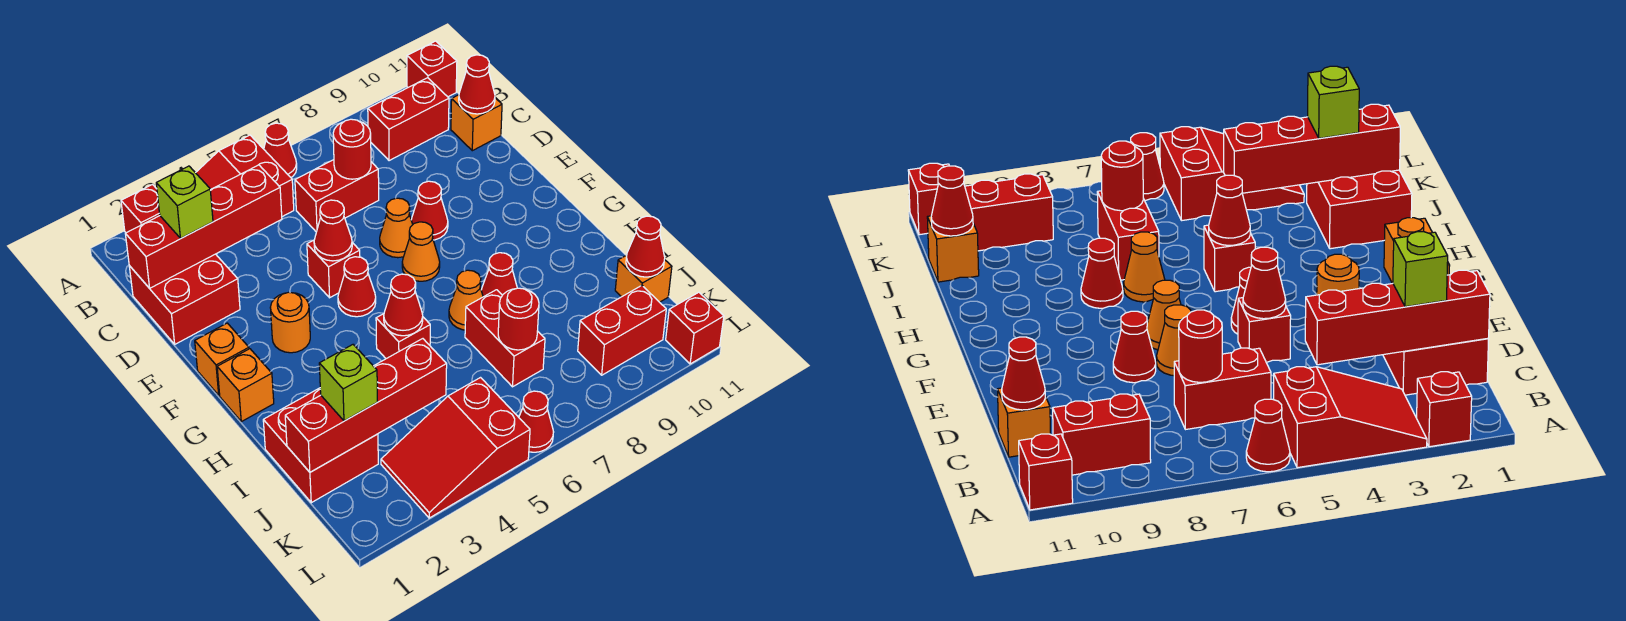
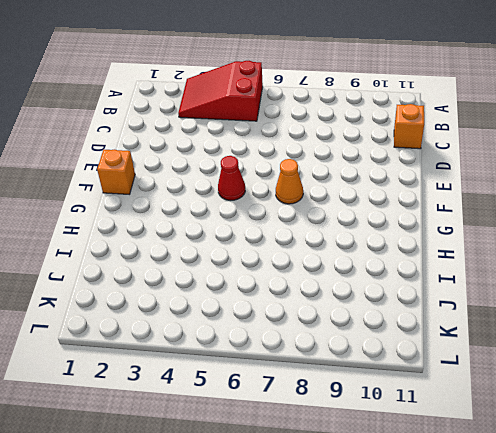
none -> red brick A2 level 1
none -> red cone A6 level 1
none -> red brick A11 level 1
none -> red brick B9:B10 level 1

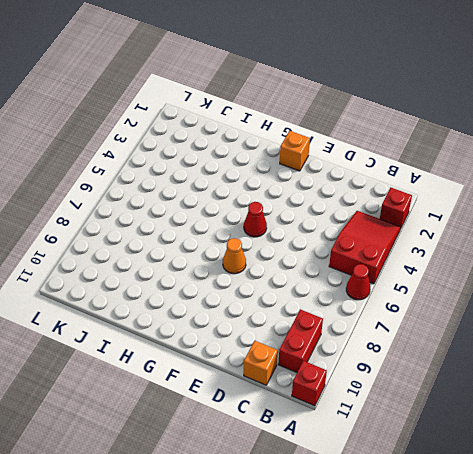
none -> red brick C1:D2 level 1
none -> red brick C6:C7 level 1
none -> red brick E5 level 1
none -> orange cone E7 level 1

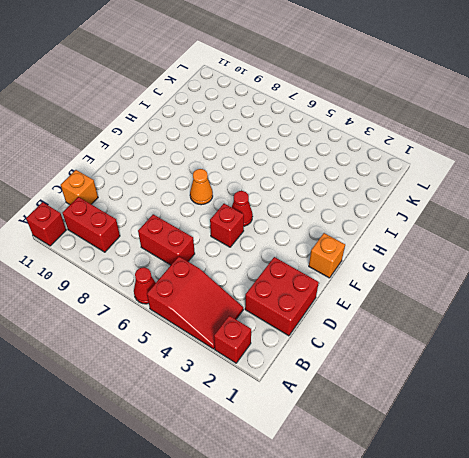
none -> orange cone E7 level 1
none -> red cone E8 level 1
none -> orange round brick F3 level 1
none -> orange brick G1 level 1

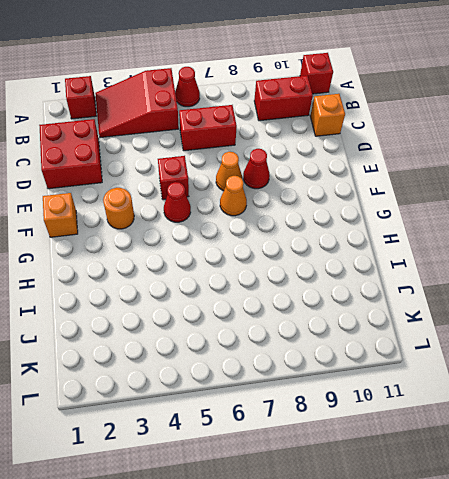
none -> orange brick G1 level 1
none -> red brick H5 level 1
none -> orange cone H7 level 1
none -> red cone H8 level 1

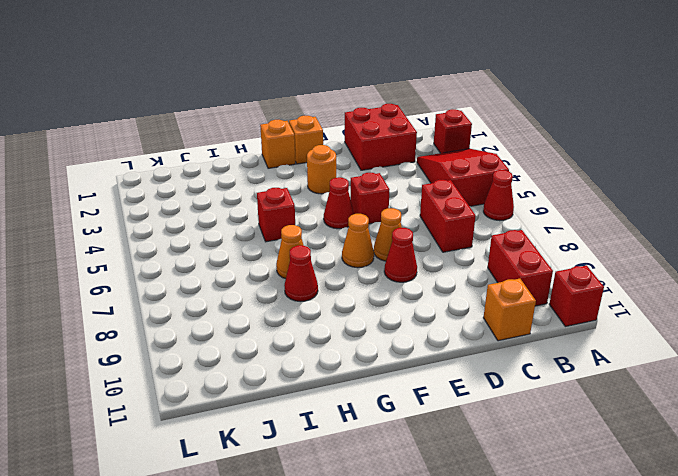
none -> red brick I1:J2 level 1
none -> red brick I7:J7 level 1
none -> orange brick J11 level 1
none -> red slope K3:L5 level 1 top 5

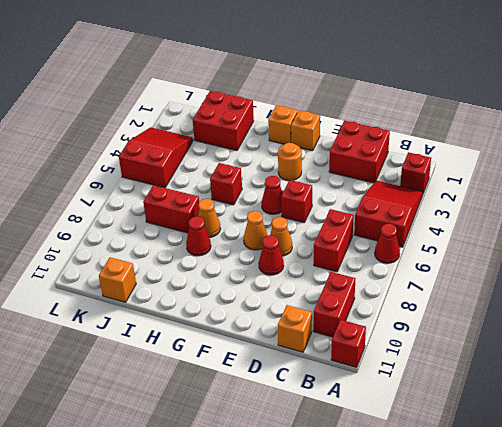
none -> red brick K9:K10 level 1
none -> red cone L6 level 1
none -> red brick L11 level 1
none -> red brick C1:C4 level 2

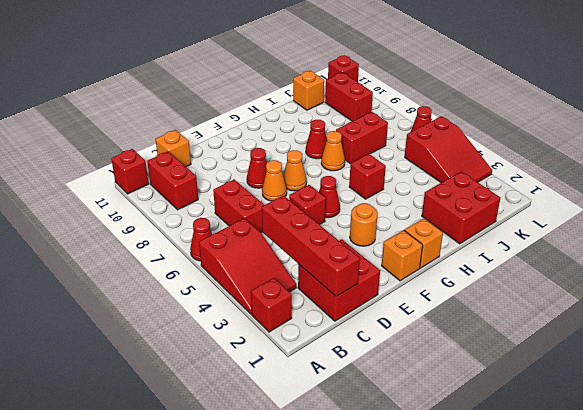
none -> red round brick C7 level 2
none -> red cone C11 level 2
none -> red cone E5 level 2
none -> red cone H5 level 2

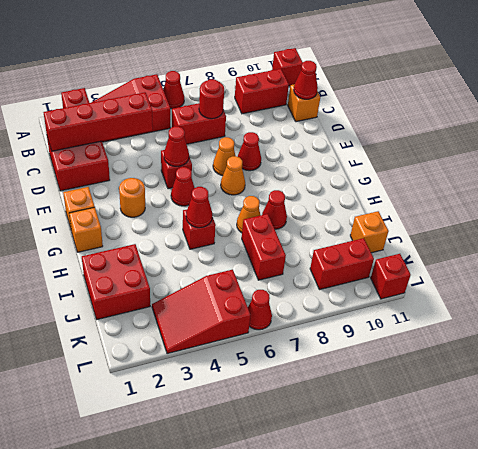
none -> red brick J1:J4 level 2
none -> red round brick J7 level 2
none -> red cone J11 level 2
none -> lime brick C2 level 3

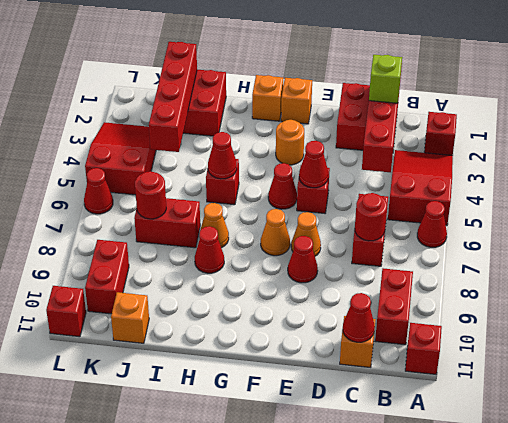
none -> red cone J11 level 2
none -> lime brick J2 level 3

